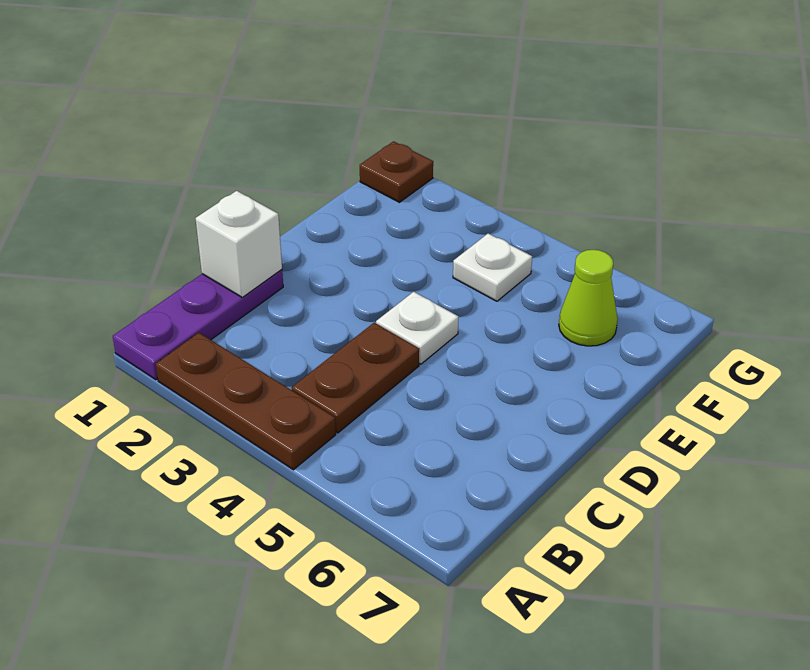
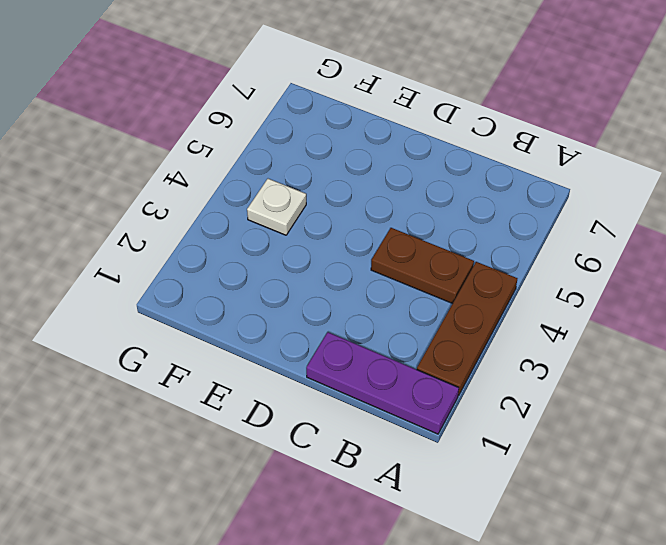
none -> white plate D4 level 1
none -> lime cone F6 level 1

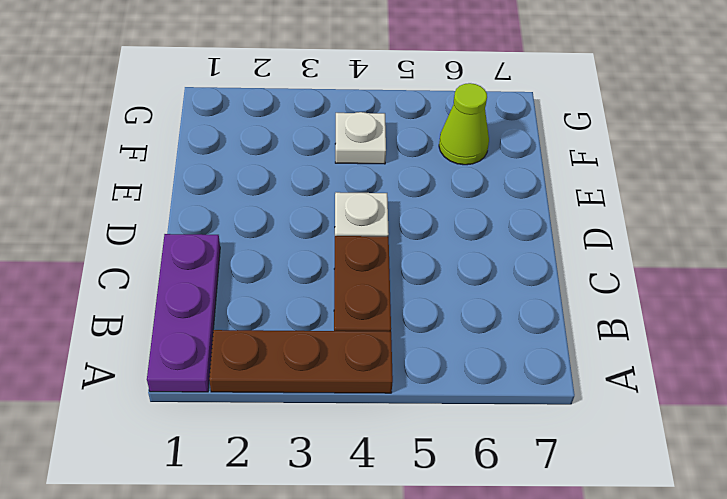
none -> brown plate G1 level 1
none -> white brick C1 level 2

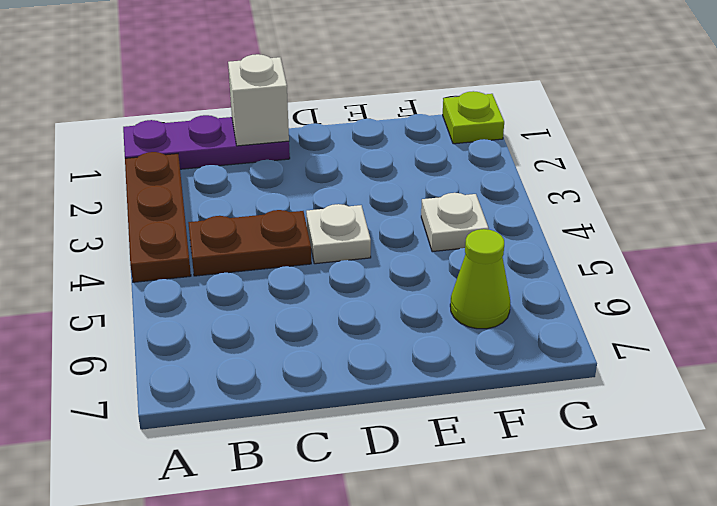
lime plate G1 level 1 -> brown plate G1 level 1

